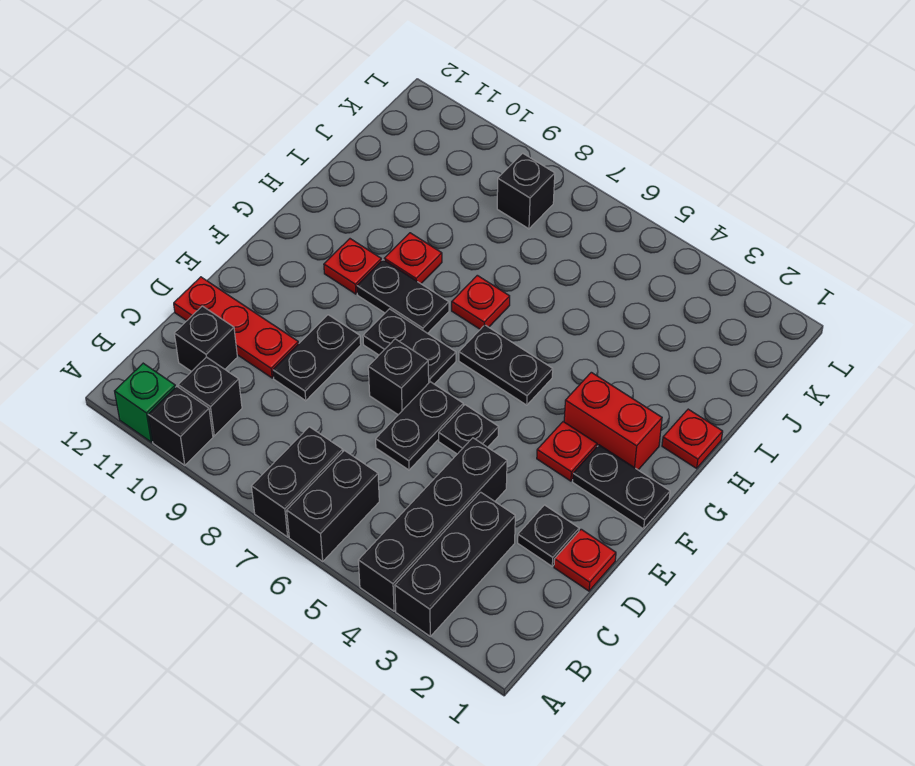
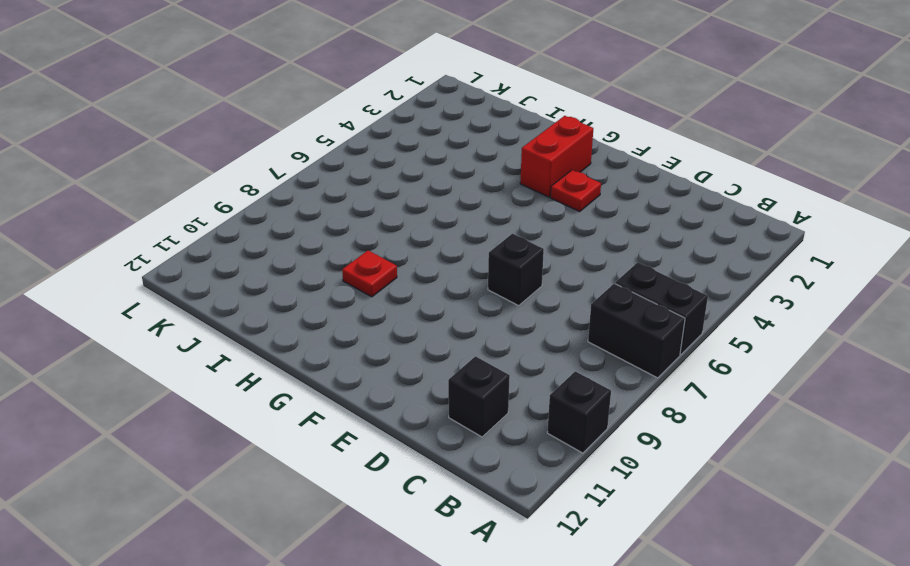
none -> black brick A3:C3 level 1
none -> black brick A4:D4 level 1
none -> green brick A11 level 1

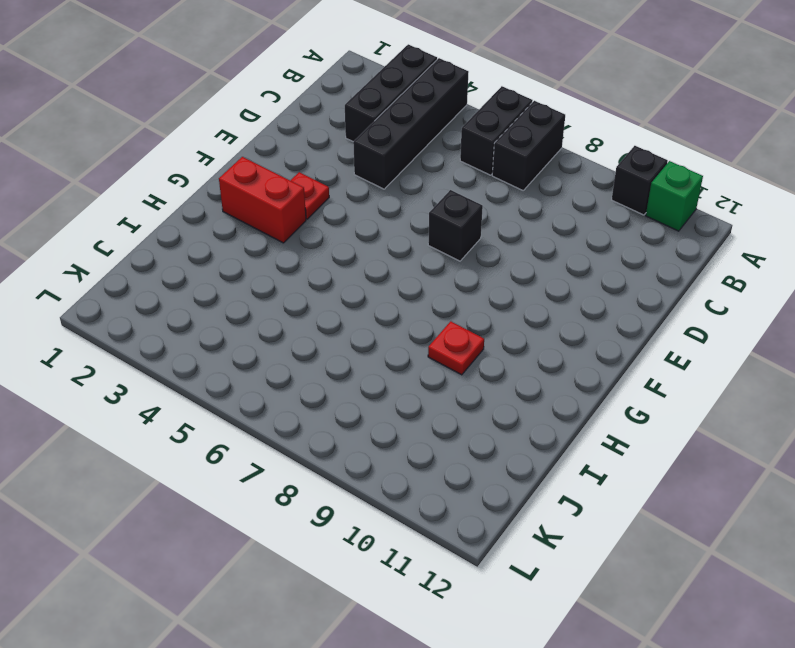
none -> black brick B10 level 1
none -> black brick C11 level 1
none -> red plate D1 level 1

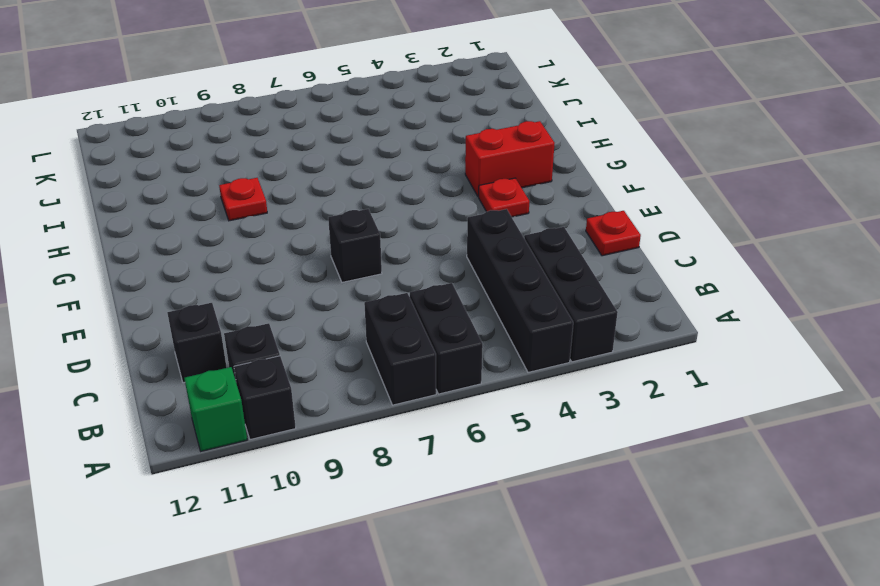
none -> black plate D2 level 1
none -> black plate D6:E6 level 1
none -> black plate D9:E9 level 1

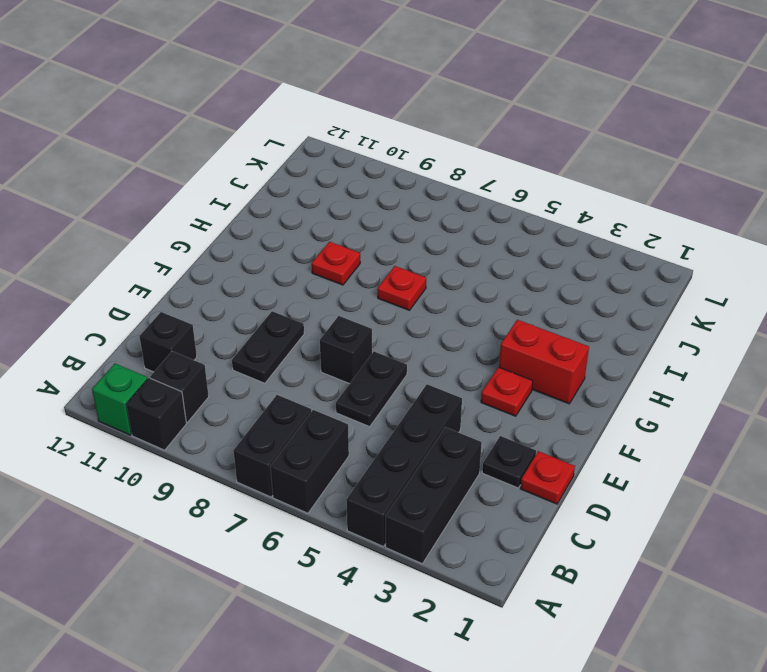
none -> red plate D10:D12 level 1
none -> black plate E5 level 1
none -> black plate F1:F2 level 1

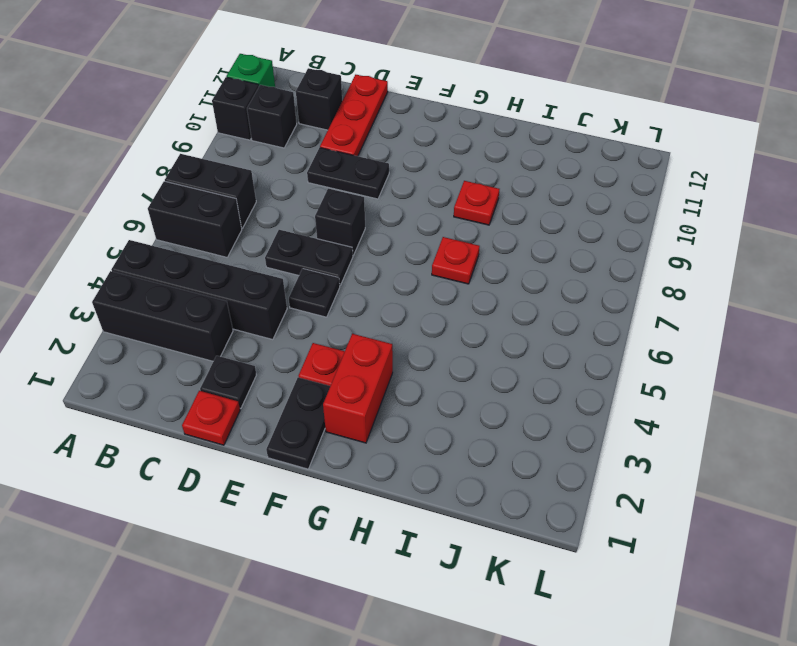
none -> black plate F7:F8 level 1
none -> black plate G5:G6 level 1
none -> black plate G8:G9 level 1

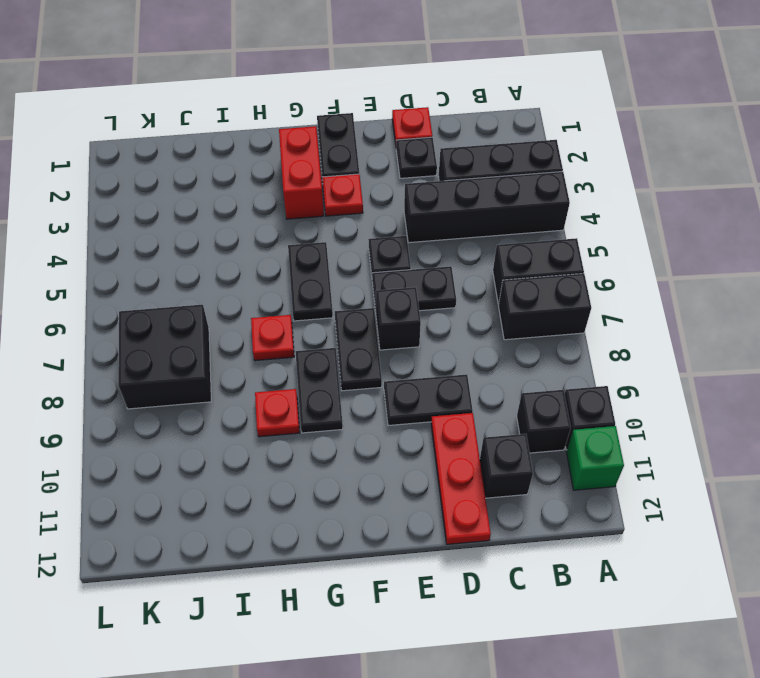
black brick J7:K8 level 1 -> black brick K8 level 1
none -> red plate G10 level 1
none -> red plate H1 level 1

